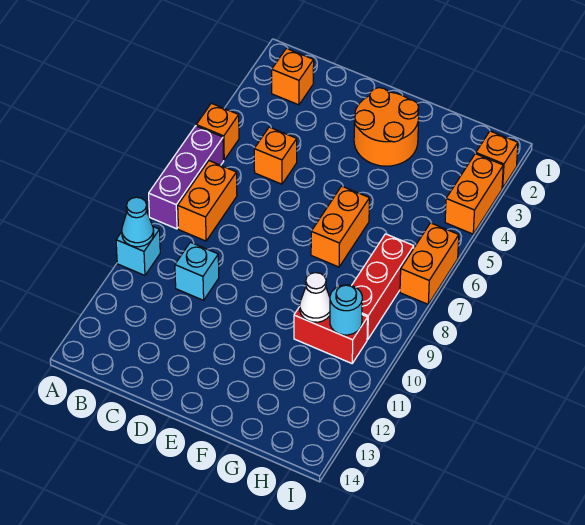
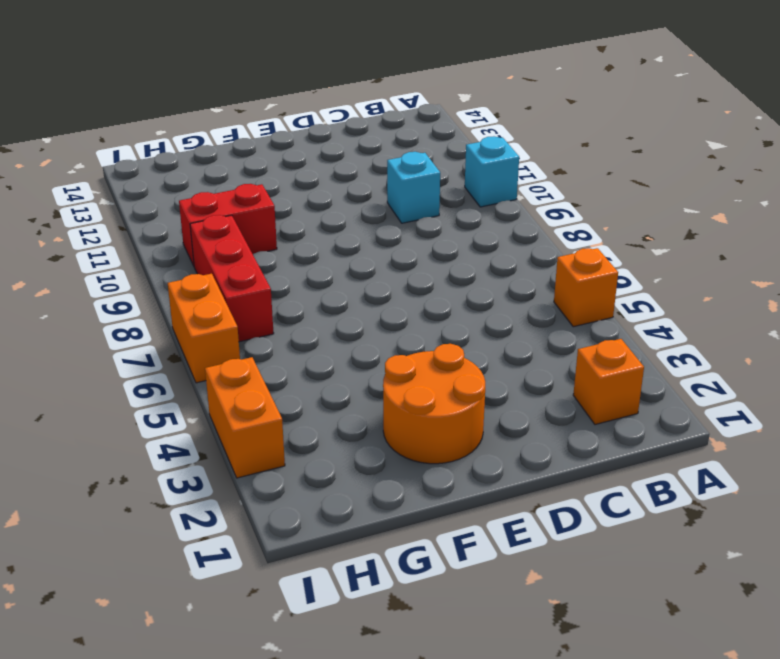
none -> purple brick A6:A8 level 1
none -> orange brick B7:B8 level 1
none -> orange brick C5 level 1

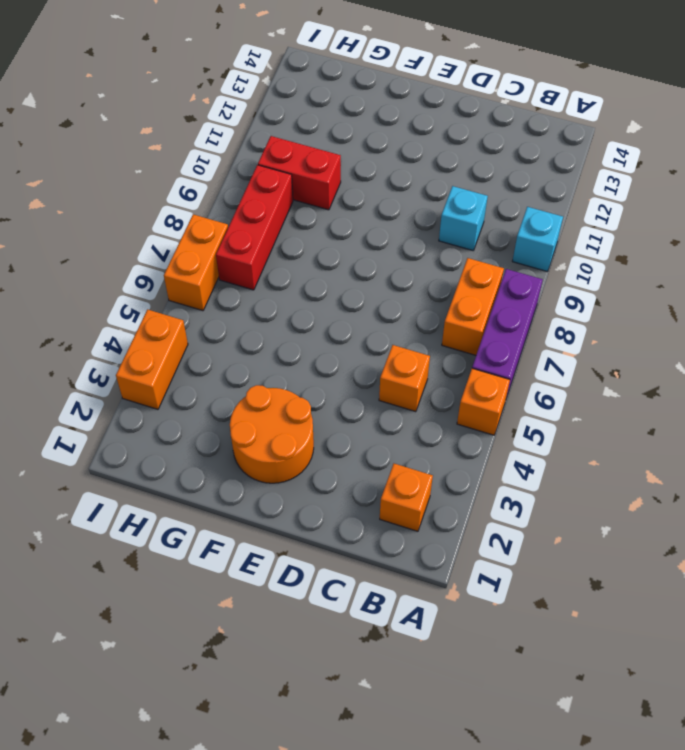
none -> orange brick F6:F7 level 1
none -> orange brick I2 level 1
none -> cyan cone A10 level 2

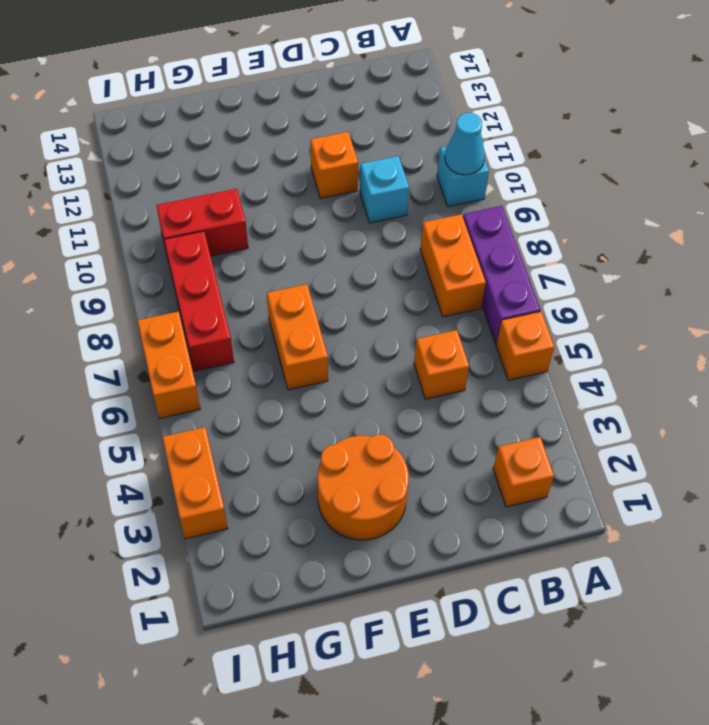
orange brick D11 level 1 -> orange brick I2 level 1
none -> white cone G10 level 2
none -> cyan round brick H10 level 2

